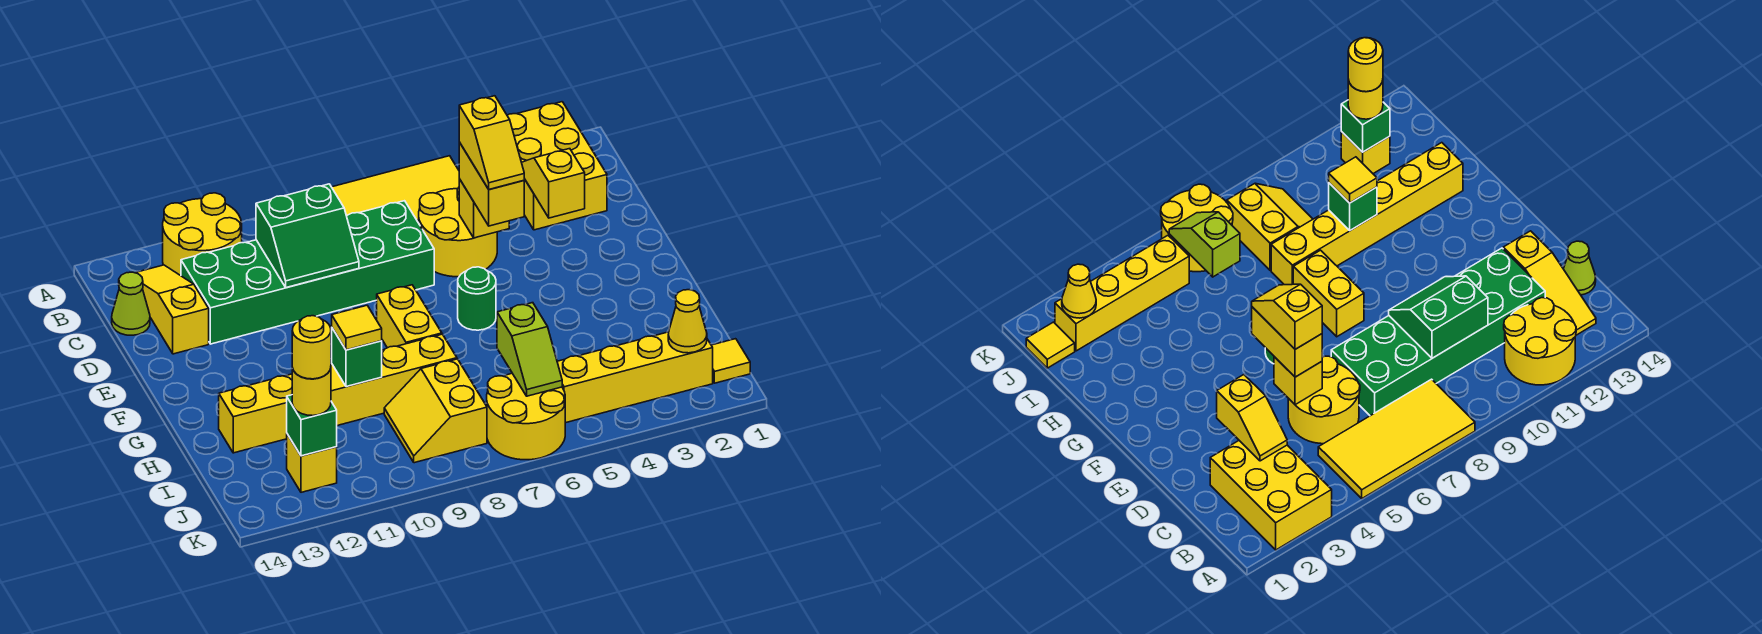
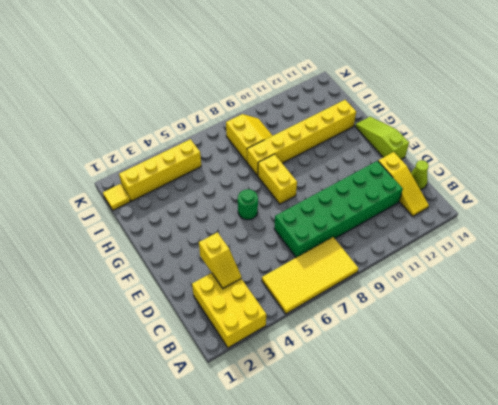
lime slope E14:G14 level 1 top E -> none
none -> yellow round brick A11:B12 level 1
none -> yellow round brick C5:D6 level 1
none -> yellow round brick J6:K7 level 1

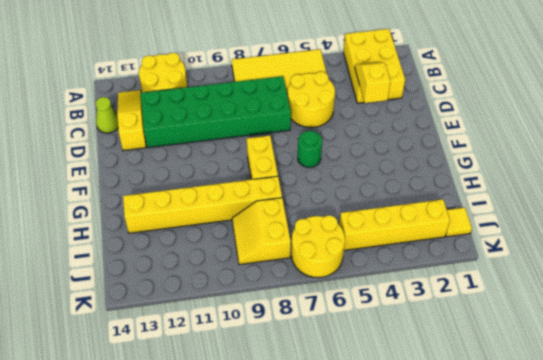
none -> yellow brick J12 level 1
none -> green slope C9:D10 level 2 top C
none -> yellow brick D5 level 2

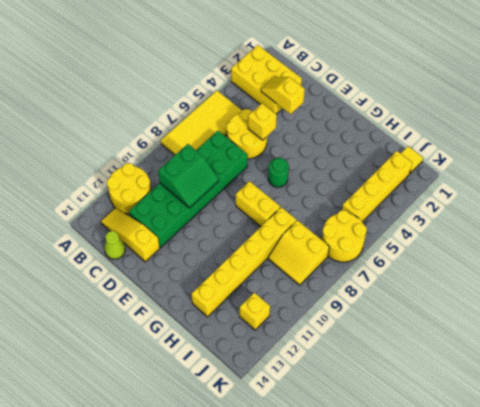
none -> green brick H10 level 2
none -> lime slope I6:J6 level 2 top I
none -> yellow cone J2 level 2

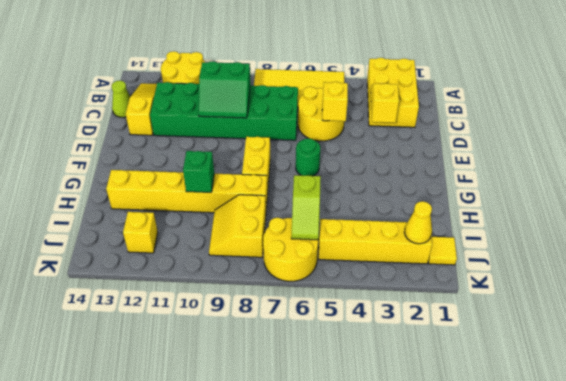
none -> green brick J12 level 2
none -> yellow brick D5:E5 level 3
none -> yellow tile H10 level 3

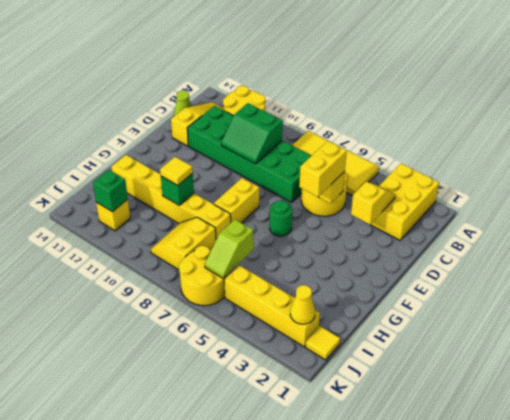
none -> yellow round brick J12 level 3
none -> yellow slope D5:E5 level 4 top D
none -> yellow round brick J12 level 4

